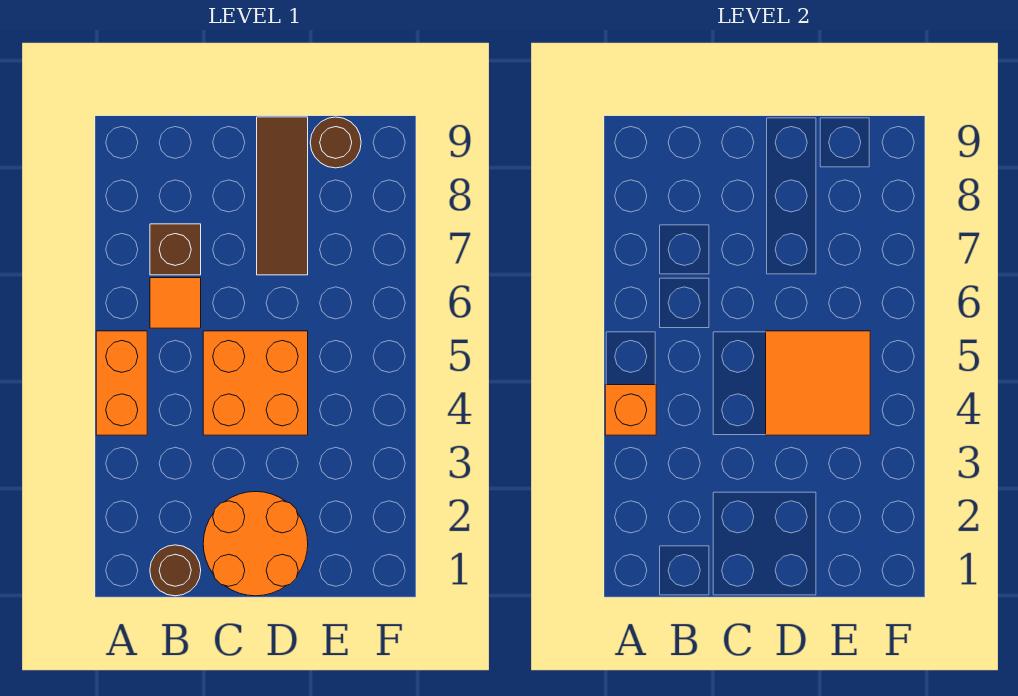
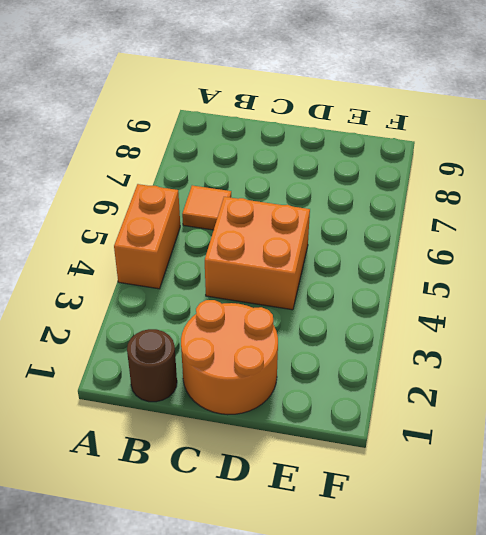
none -> brown brick B7 level 1
none -> brown tile D7:D9 level 1

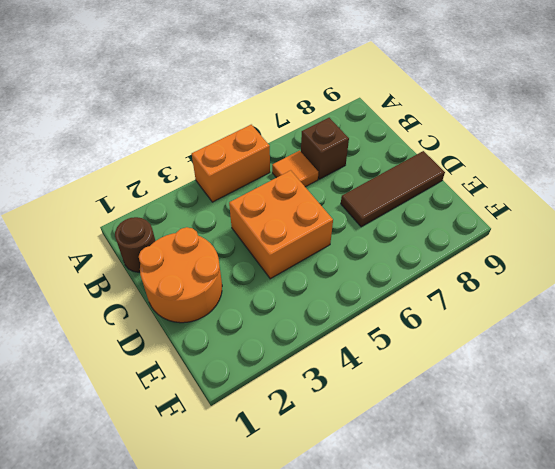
none -> brown round brick E9 level 1
none -> orange brick A4 level 2

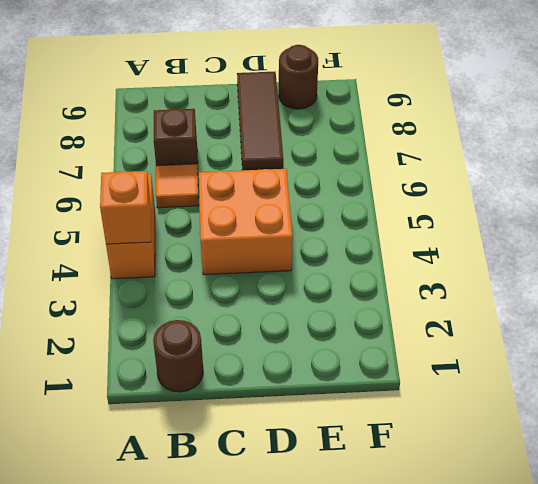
none -> orange round brick C1:D2 level 1
none -> orange tile D4:E5 level 2

